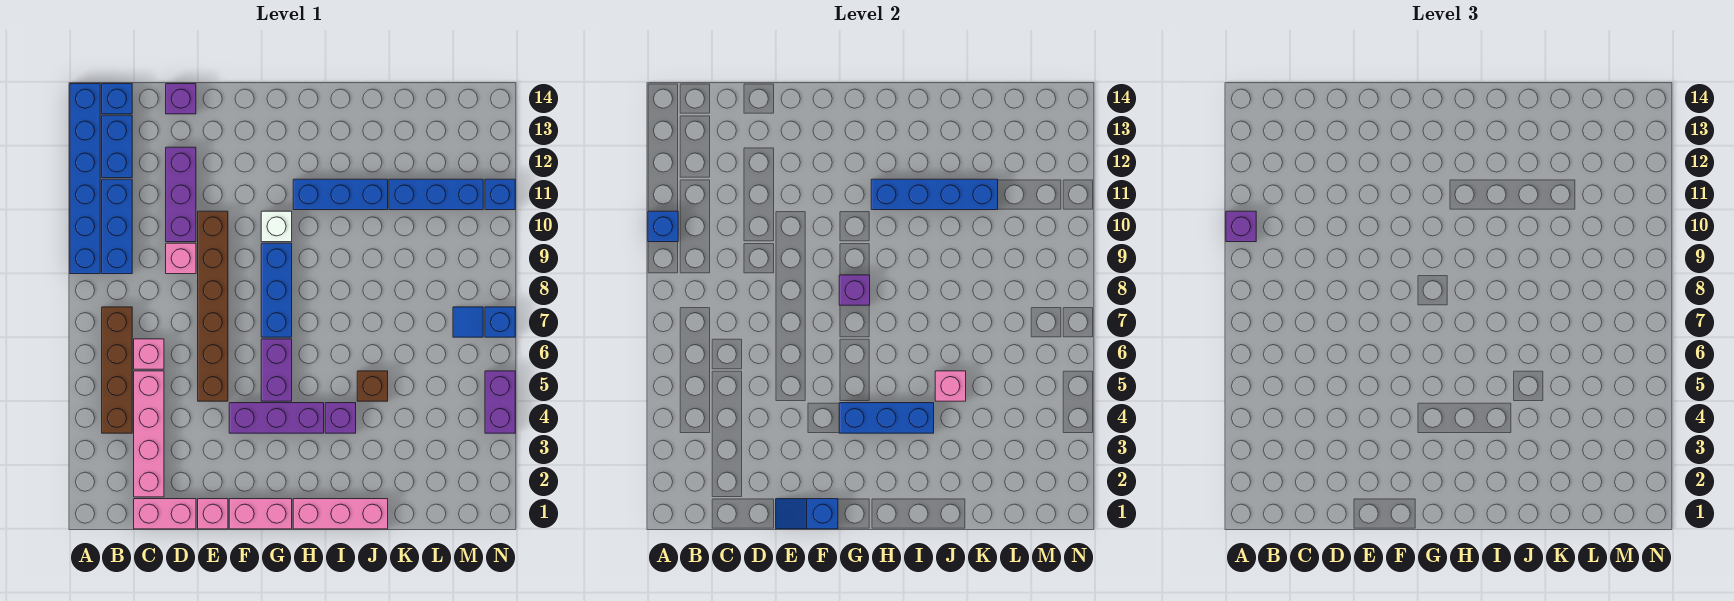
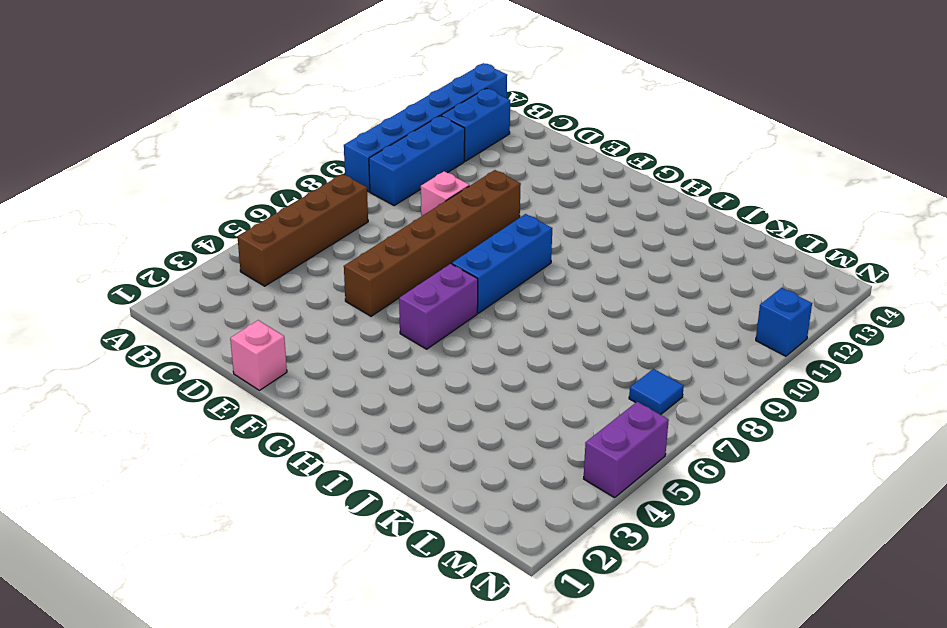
none -> blue brick B14 level 1
none -> pink brick C1:D1 level 1
none -> pink brick C2:C5 level 1
none -> pink brick C6 level 1

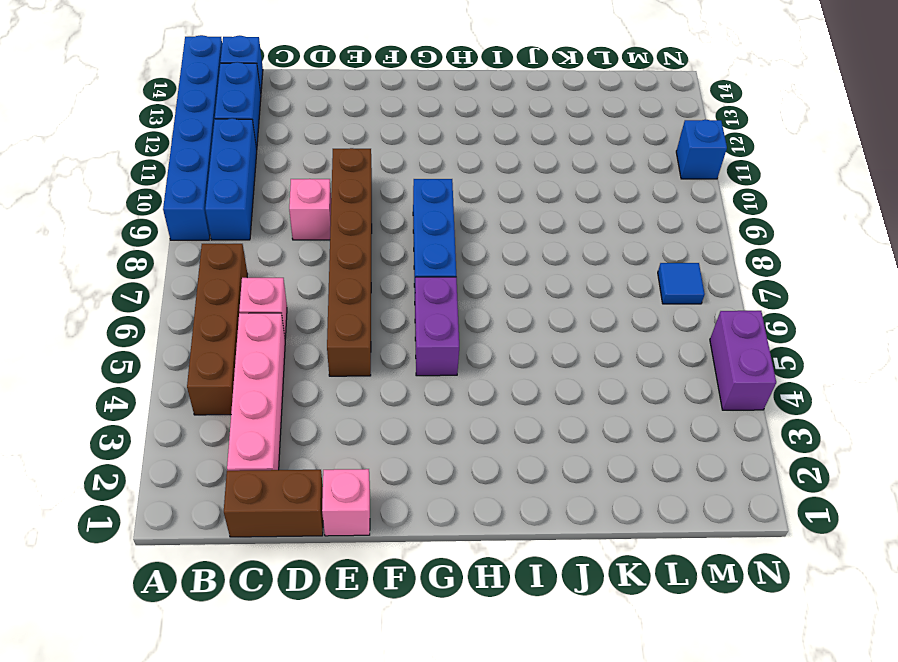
brown brick C1:D1 level 1 -> pink brick C1:D1 level 1
none -> purple brick D10:D12 level 1
none -> purple brick D14 level 1
none -> pink brick F1:G1 level 1
none -> purple brick F4:H4 level 1

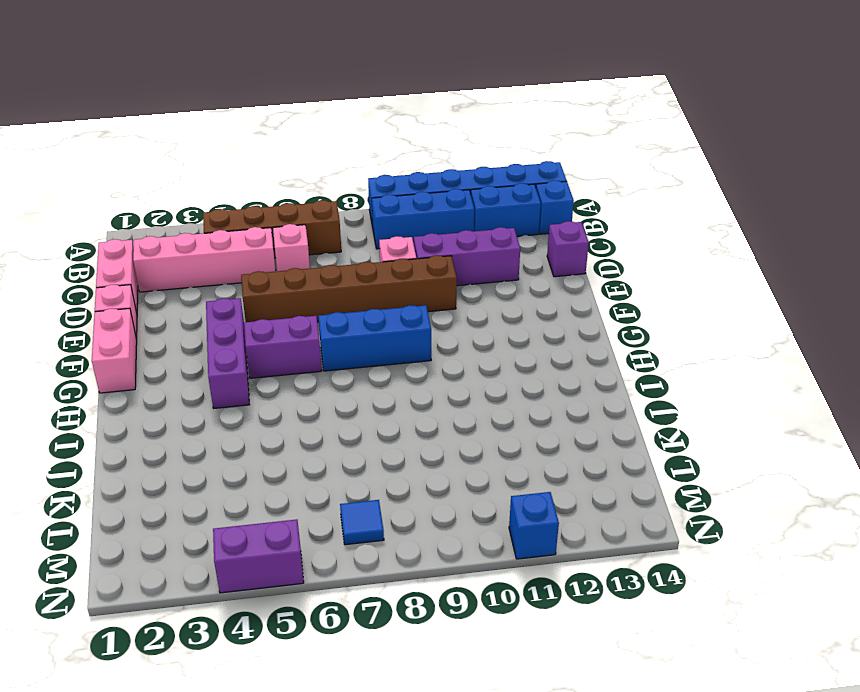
none -> white brick G10 level 1
none -> pink brick H1:J1 level 1
none -> blue brick H11:J11 level 1
none -> purple brick I4 level 1

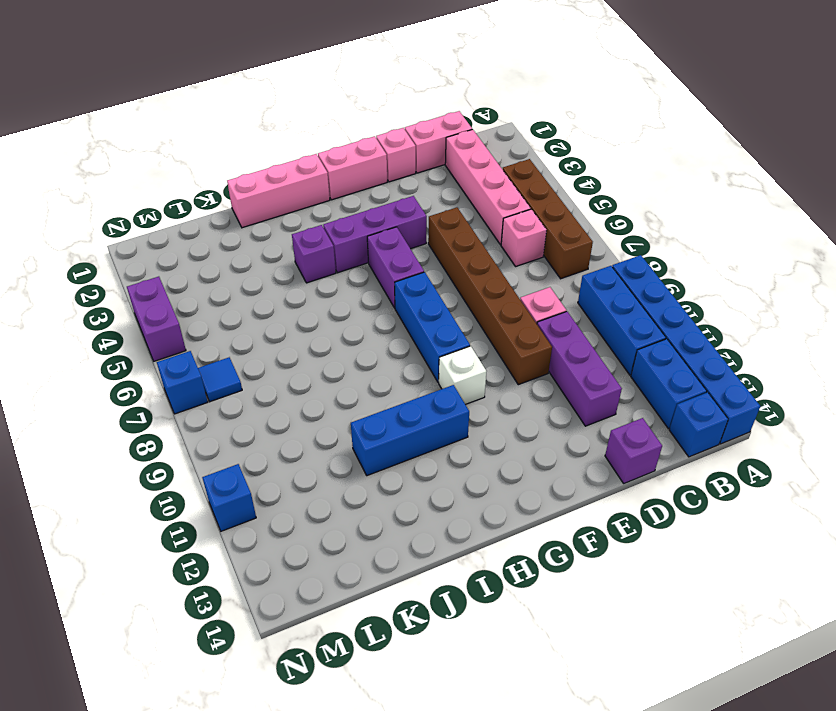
none -> brown brick J5 level 1
none -> blue brick K11:M11 level 1
none -> blue brick A10 level 2
none -> blue slope E1:F1 level 2 top F

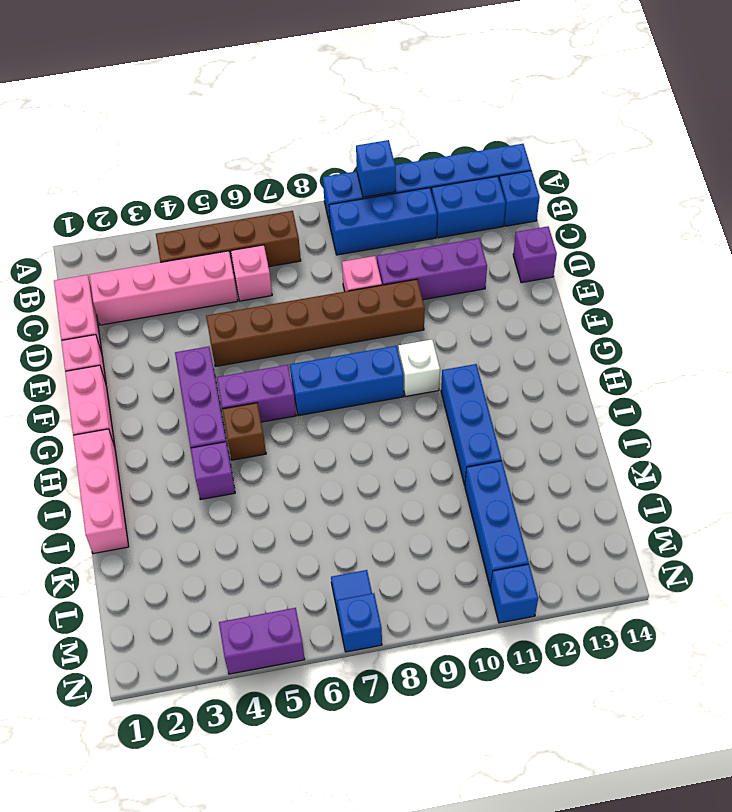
brown brick H5 level 1 -> brown brick J5 level 1
none -> blue slope E1:F1 level 2 top F
none -> blue brick G4:I4 level 2
none -> purple brick G8 level 2
none -> blue brick H11:K11 level 2

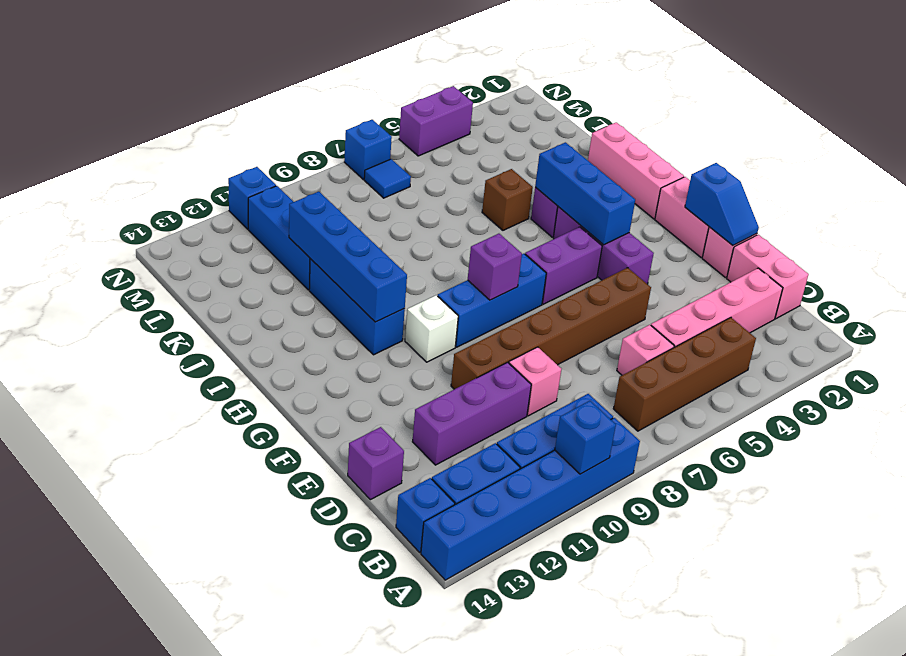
none -> pink brick J5 level 2
none -> purple brick A10 level 3

